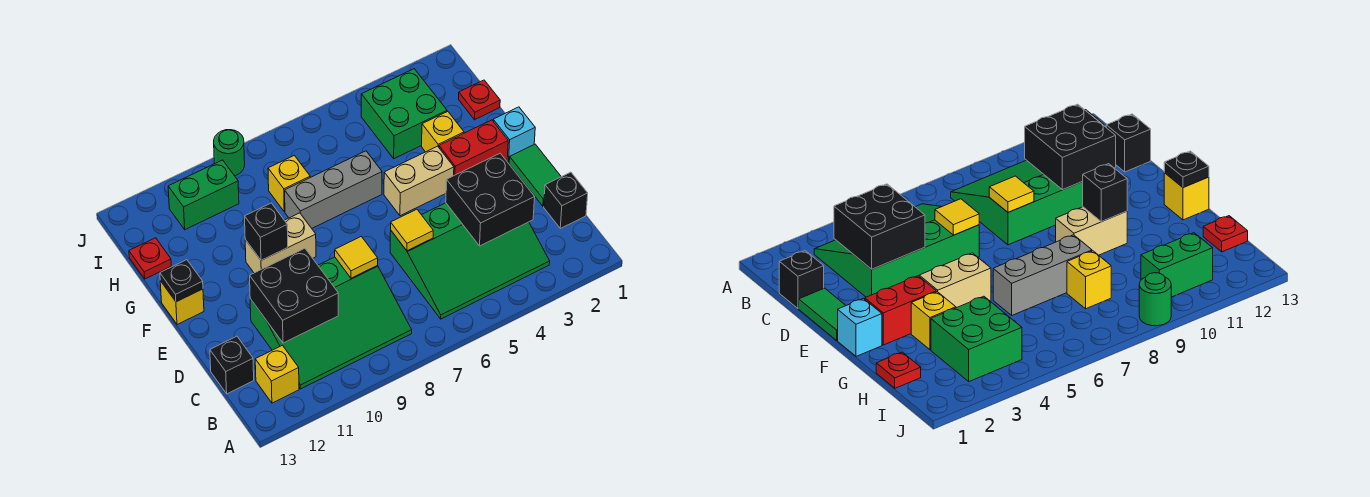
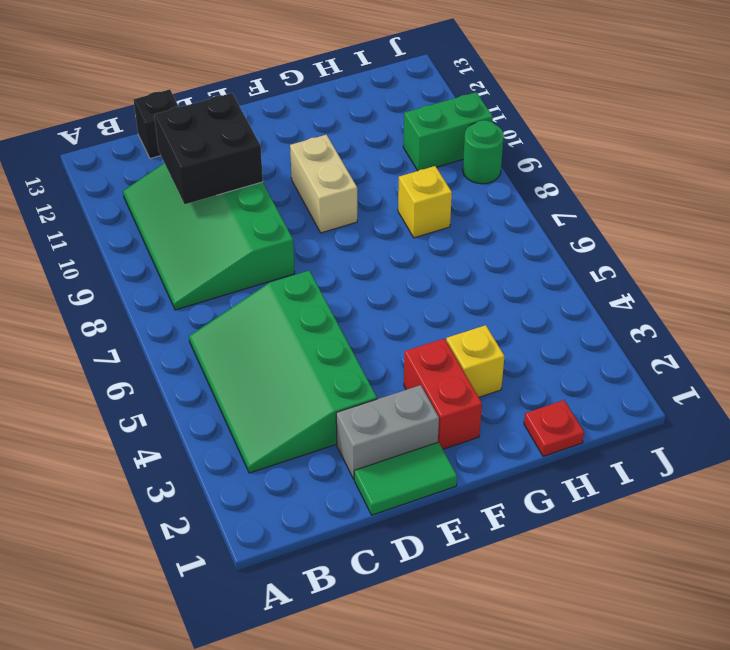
grey brick D2:E2 level 1 -> none
green brick I10:J10 level 1 -> green brick I10:I11 level 1
none -> yellow brick B12 level 1
none -> black brick C1 level 1
none -> cyan brick F1 level 1

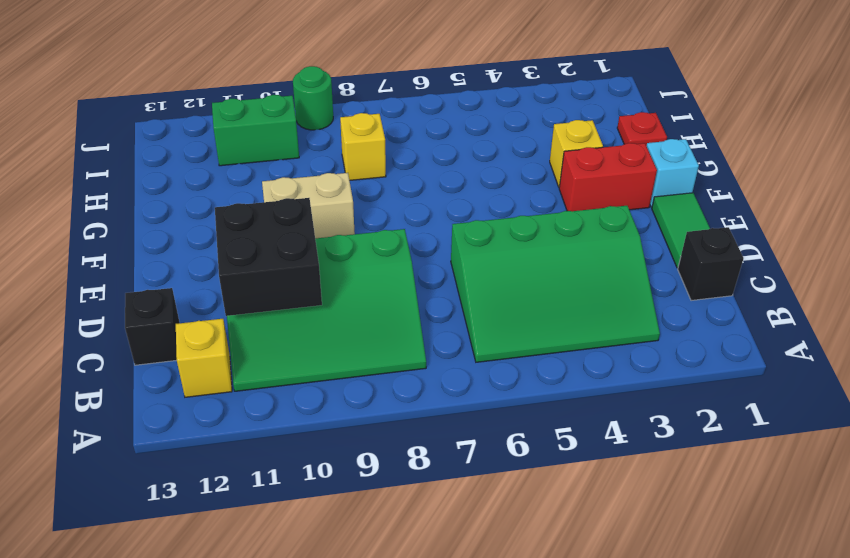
none -> tan brick F4:F5 level 1
none -> yellow brick F13 level 1
none -> grey brick G6:G8 level 1

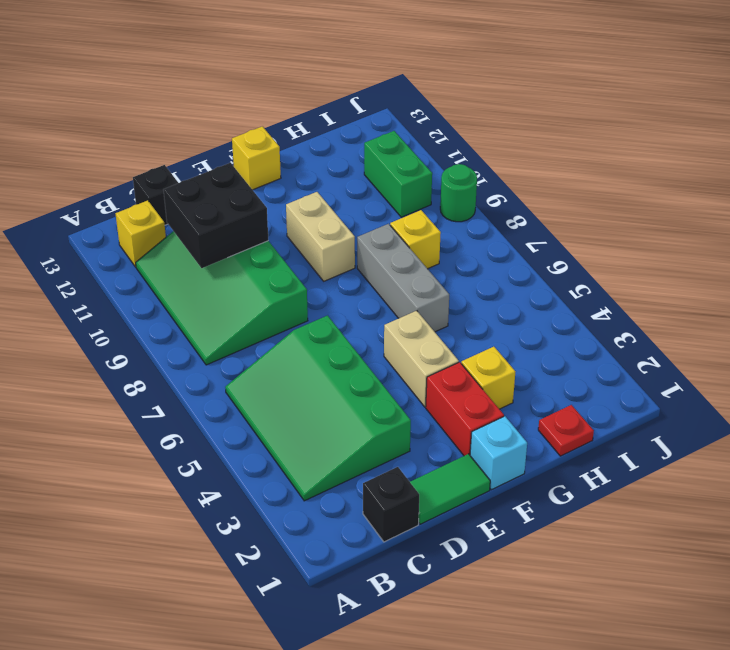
none -> green brick H3:I4 level 1
none -> red plate H13 level 1
none -> black brick C3:D4 level 2

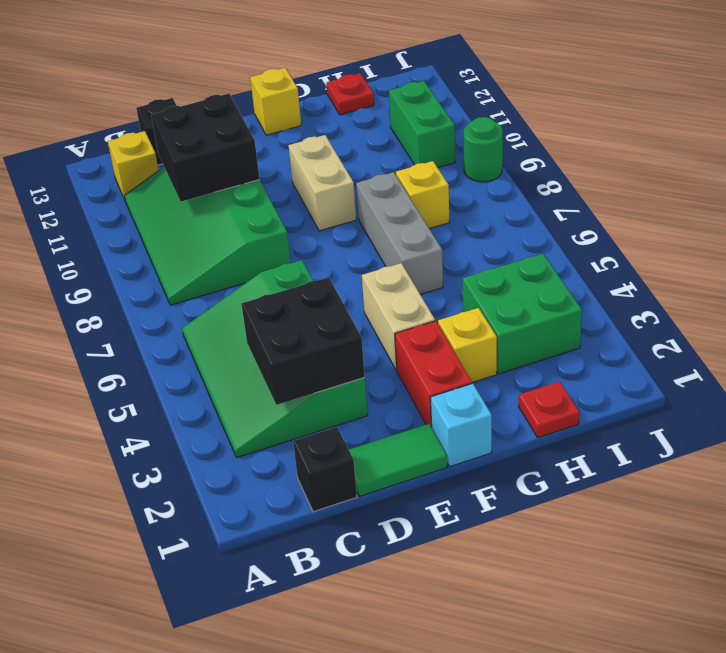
none -> yellow tile D6 level 2
none -> yellow tile D8 level 2
none -> black brick F10 level 2

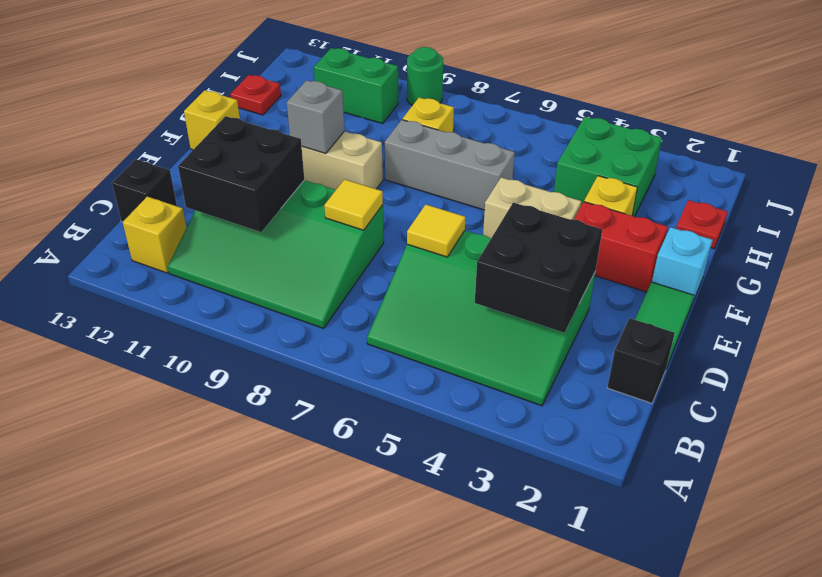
grey brick F10 level 2 -> black brick F10 level 2
none -> black plate F13 level 2

